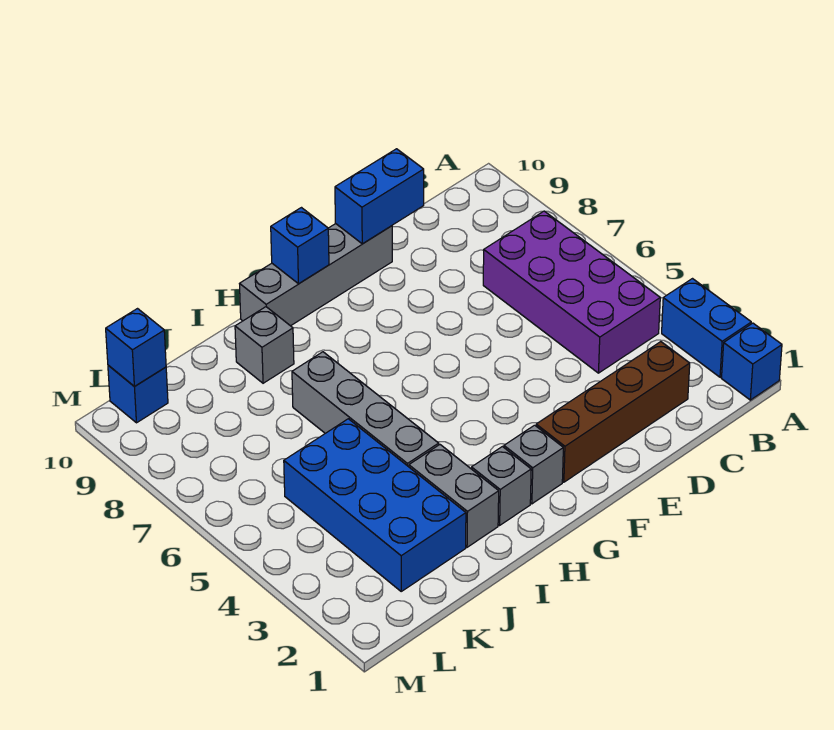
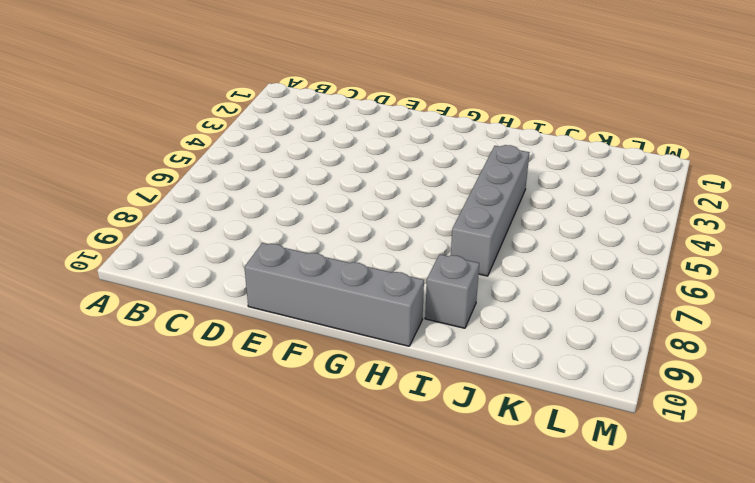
none -> blue brick A1 level 1
none -> blue brick A2:A3 level 1
none -> purple brick B4:C7 level 1

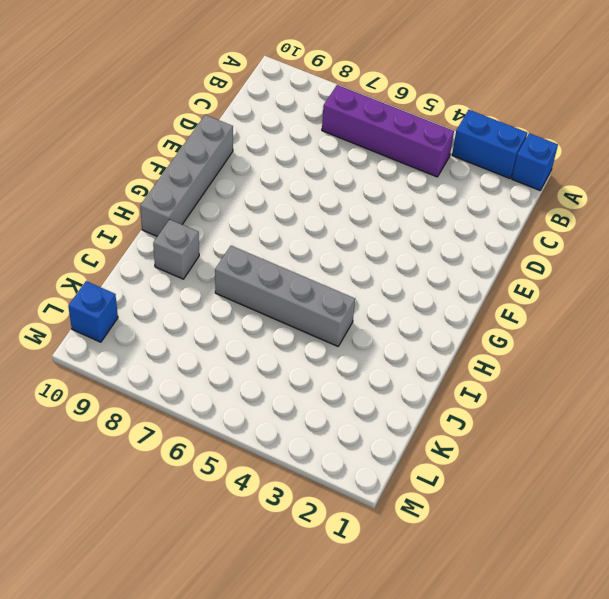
purple brick B4:B7 level 1 -> purple brick B4:C7 level 1
none -> brown brick C2:F2 level 1
none -> grey brick G2 level 1
none -> grey brick H2 level 1

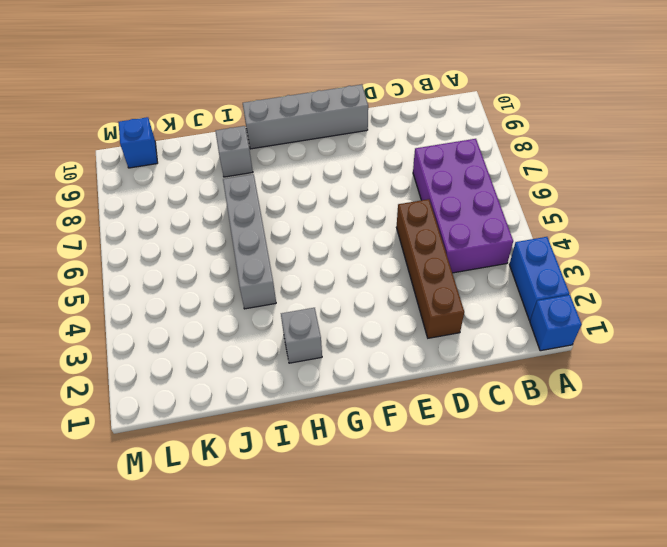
brown brick D2:D5 level 1 -> brown brick C2:F2 level 1
none -> grey brick G2 level 1
none -> grey brick I2:I3 level 1
none -> blue brick J2:K5 level 1

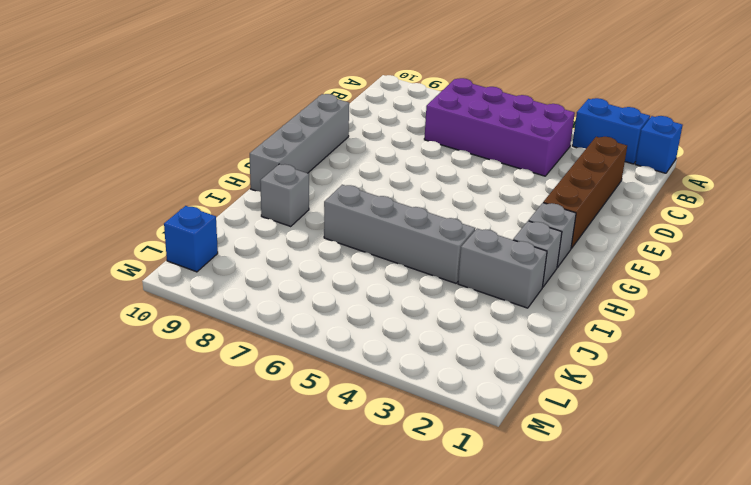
none -> blue brick J2:K5 level 1
none -> blue brick D10:E10 level 2
none -> blue brick G10 level 2

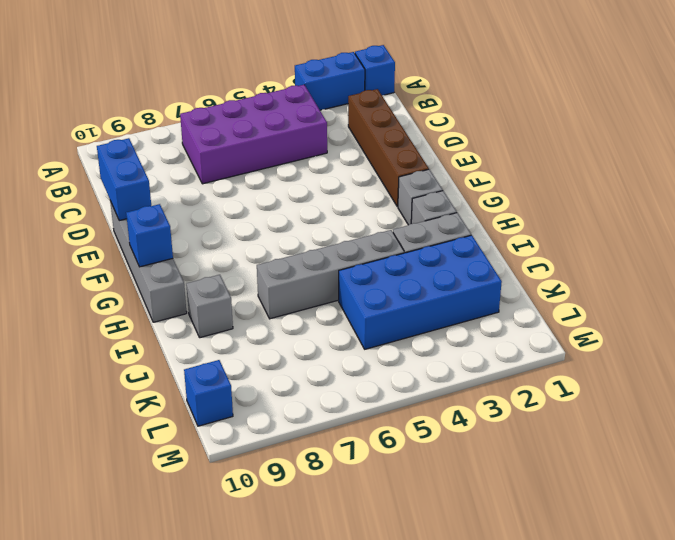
none -> blue brick L10 level 2

